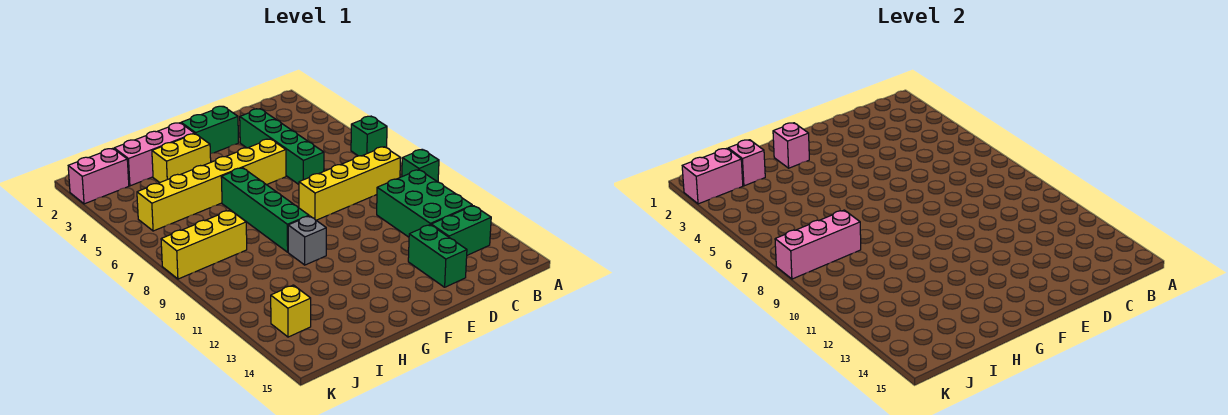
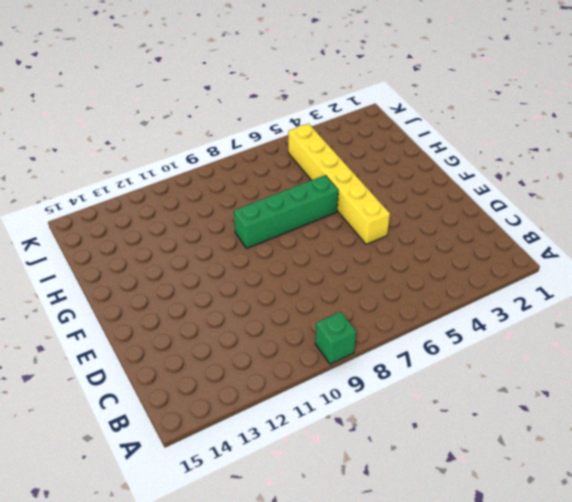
none -> green brick A6 level 1
none -> yellow brick B8:E8 level 1
none -> green brick B10:C12 level 1

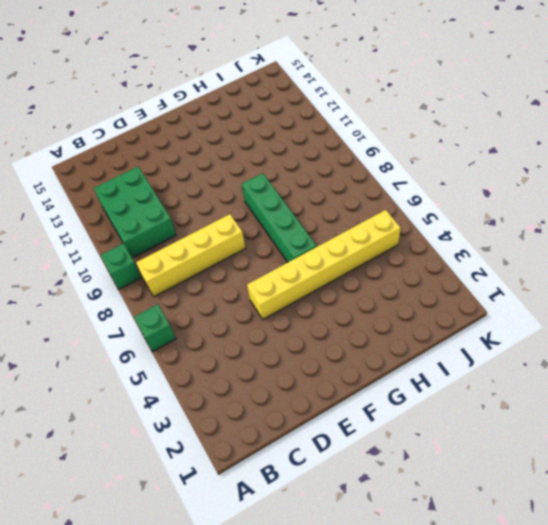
none -> green brick B13:C13 level 1
none -> green brick D3:D6 level 1
none -> green brick D13:D14 level 1

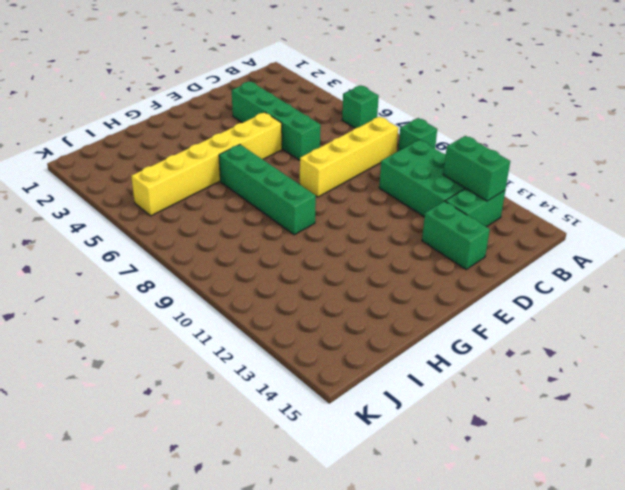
green brick B12:B13 level 2 -> green brick E2:F2 level 1
none -> pink brick G2:I2 level 1
none -> yellow brick G3:H3 level 1
none -> grey brick G10 level 1

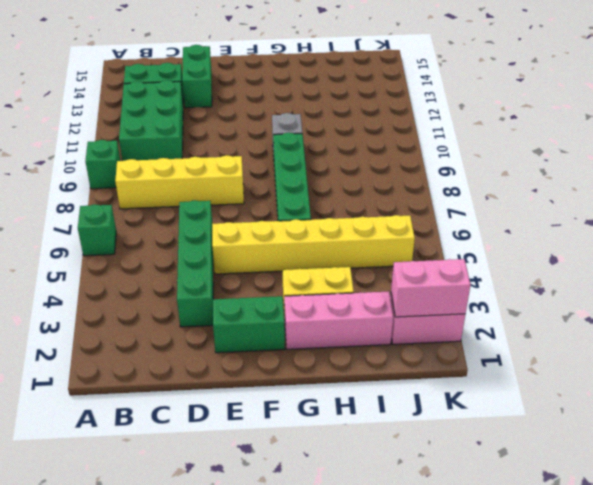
none -> yellow brick I8:K8 level 1
none -> yellow brick J13 level 1
none -> pink brick G2 level 2

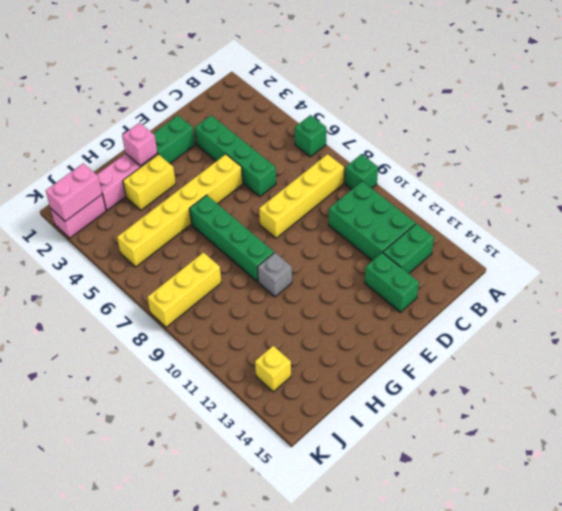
none -> pink brick I2 level 2
none -> pink brick I8:K8 level 2

